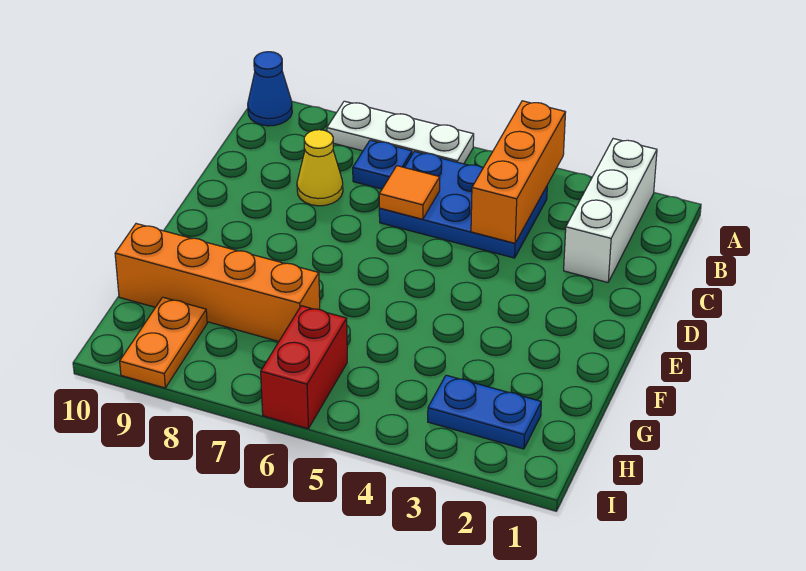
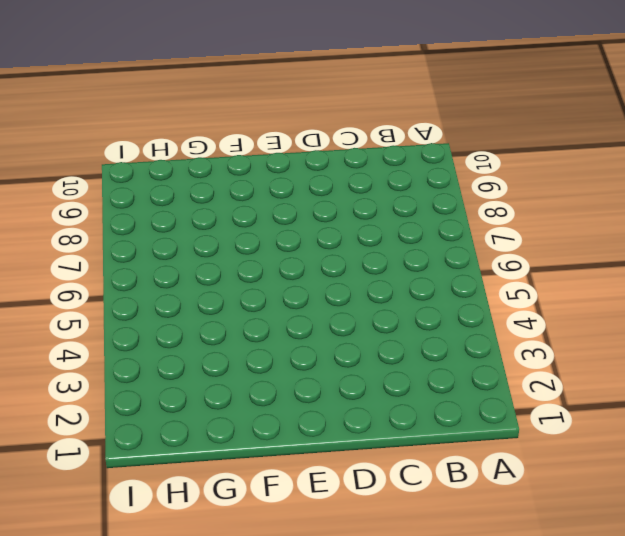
none -> white brick A2:C2 level 1
none -> white plate A6:A8 level 1
none -> blue cone A10 level 1

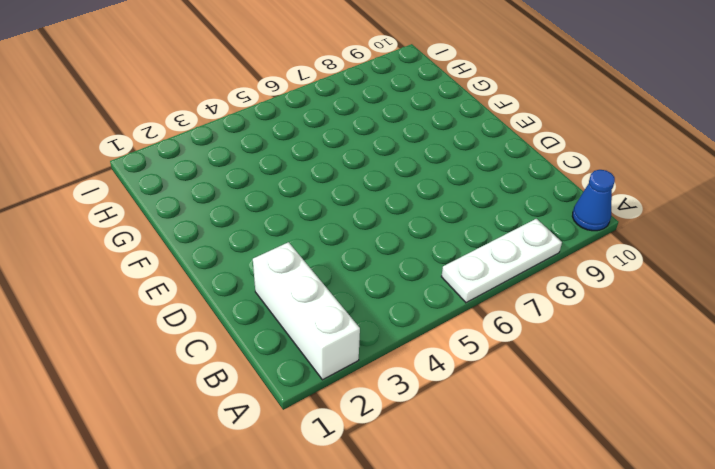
none -> blue plate B4:C6 level 1
none -> blue plate B7 level 1
none -> yellow cone C8 level 1

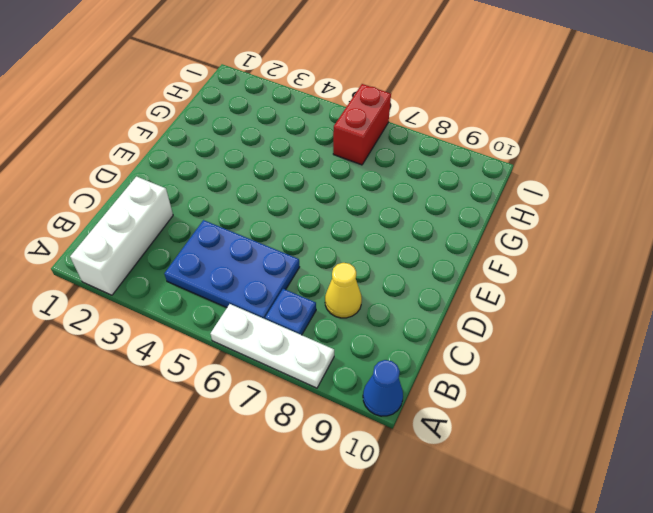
none -> orange brick G7:G10 level 1
none -> blue plate H2:H3 level 1
none -> orange plate H9:I9 level 1

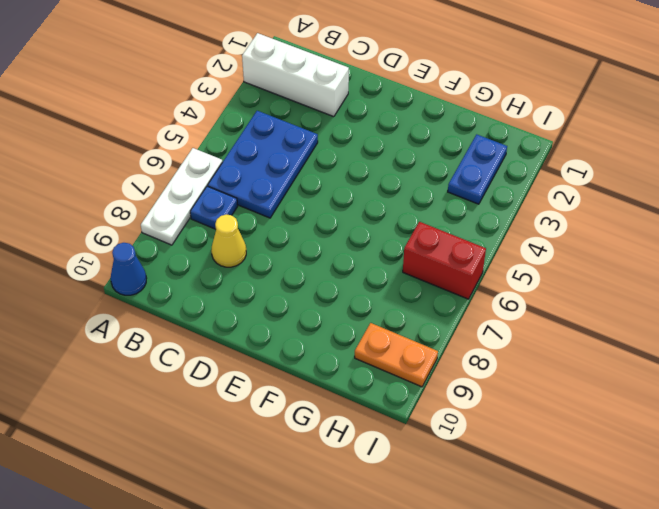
none -> orange brick G7:G10 level 1
none -> orange brick A4:C4 level 2
none -> orange tile C6 level 2

